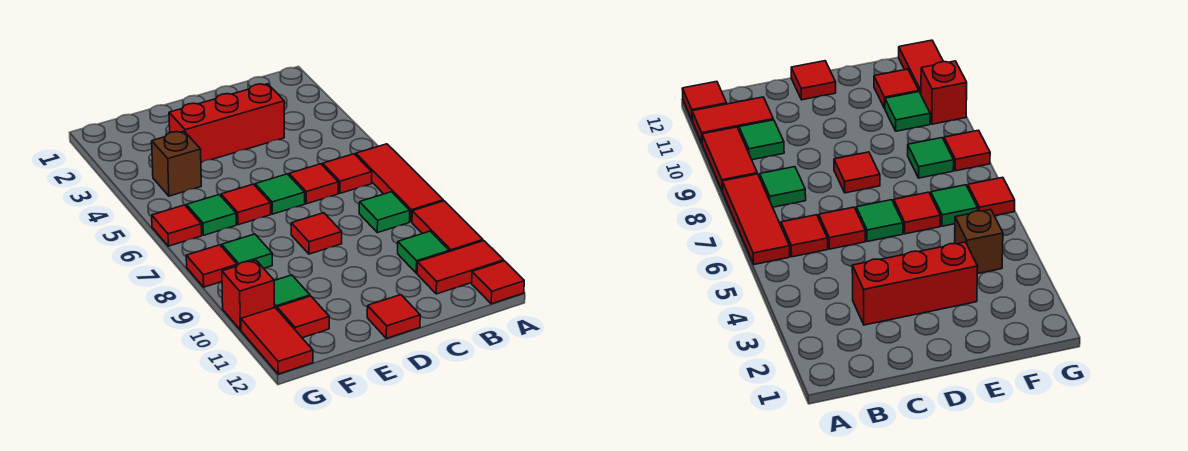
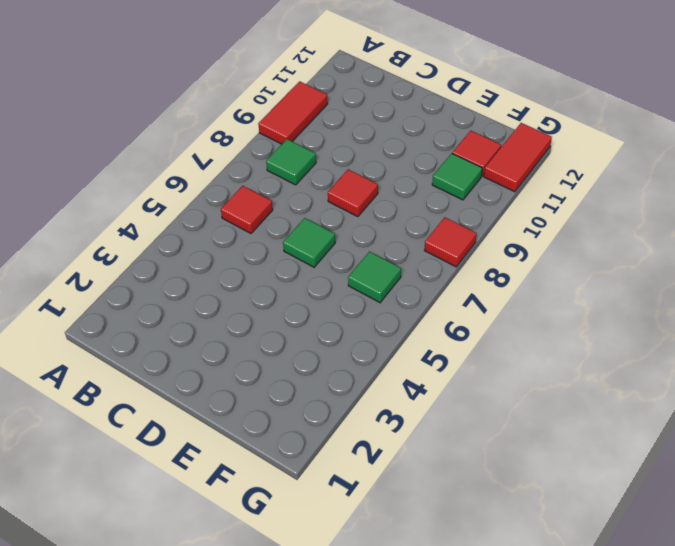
none -> red tile A6:A8 level 1
none -> red tile A11:B11 level 1
none -> red tile A12 level 1

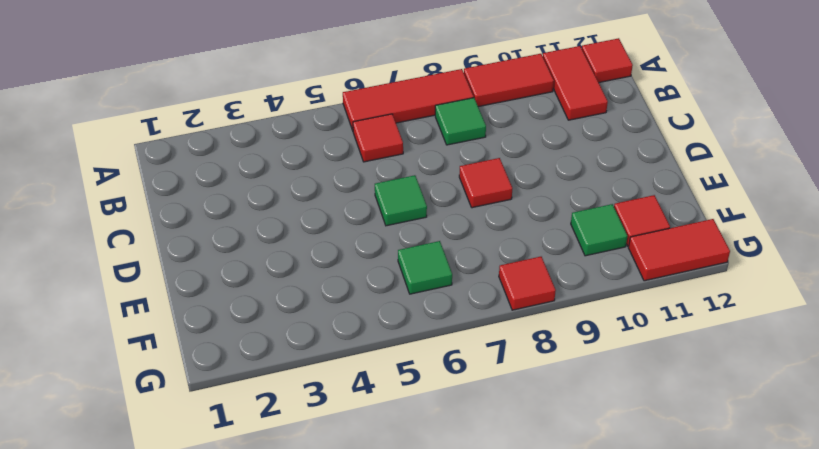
none -> green tile B10 level 1
none -> red brick C3:E3 level 1
none -> red tile C6 level 1

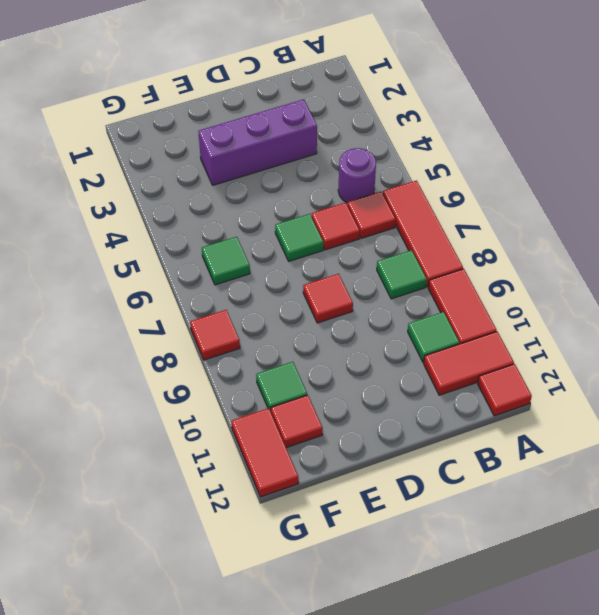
purple round brick B5 level 1 -> none
purple brick C3:E3 level 1 -> red brick C3:E3 level 1
none -> red tile D12 level 1
none -> red tile E6 level 1
none -> brown brick F4 level 1

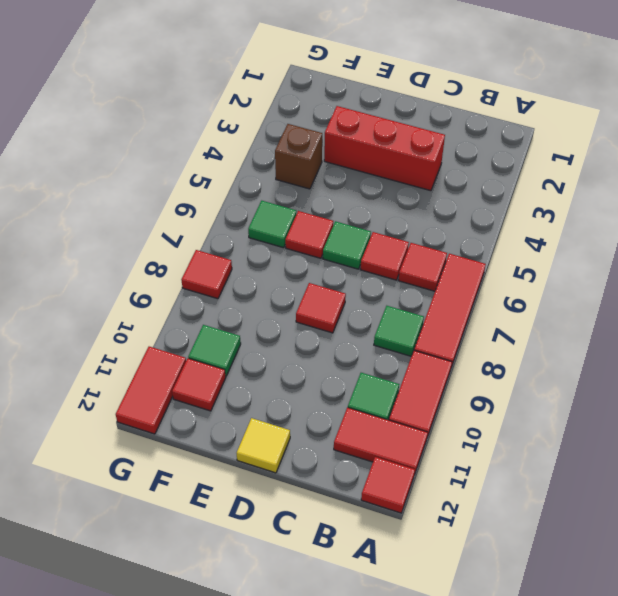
yellow tile D12 level 1 -> red tile D12 level 1
none -> green tile F8 level 1
none -> red tile G6 level 1
none -> red brick G10 level 1

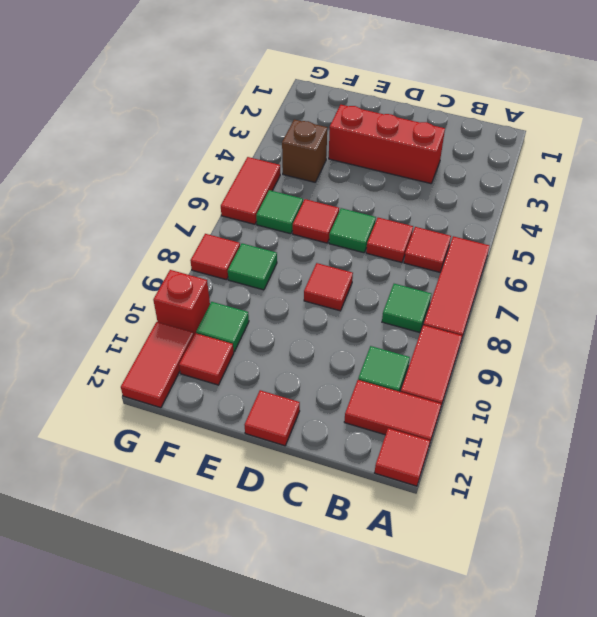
red tile G5:G6 level 1 -> red tile G6 level 1

